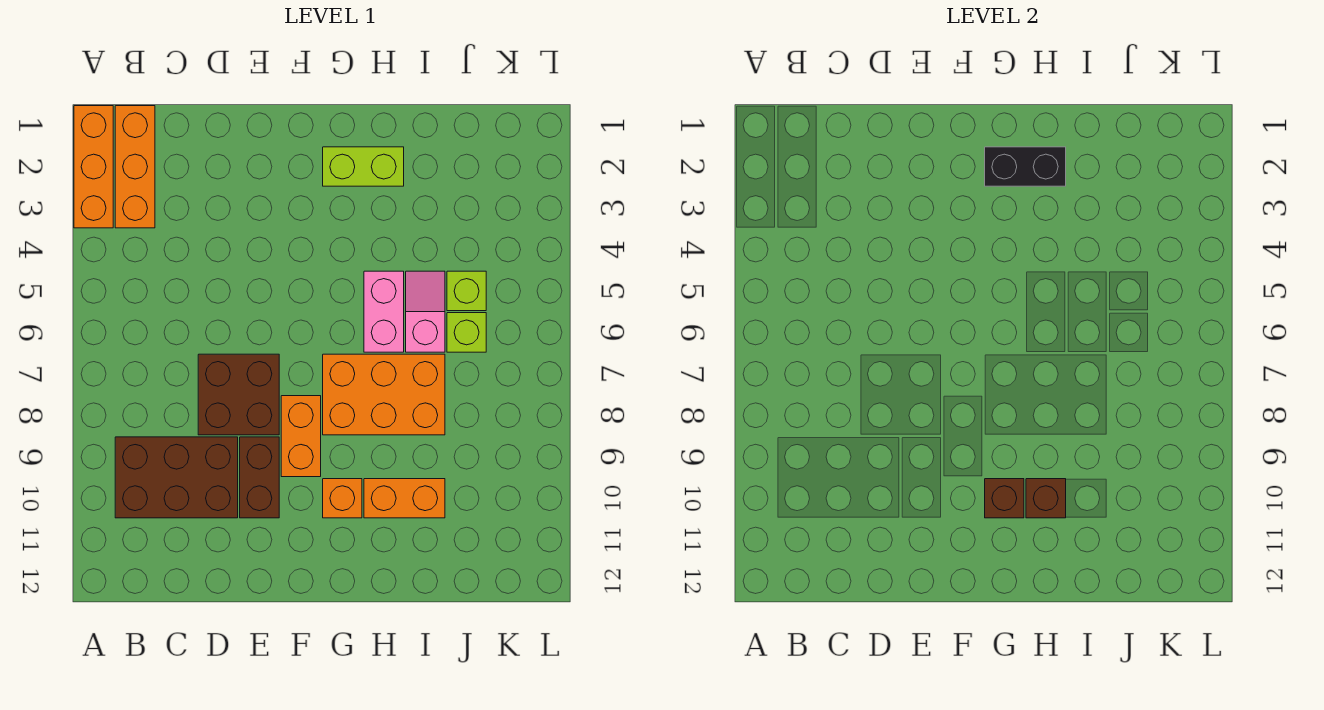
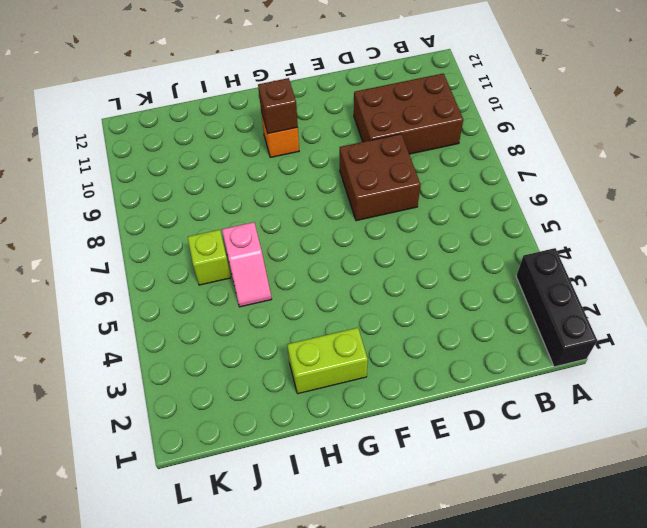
black brick A1:A3 level 1 -> orange brick A1:A3 level 1
none -> orange brick B1:B3 level 1
none -> brown brick E9:E10 level 1
none -> orange brick F8:F9 level 1

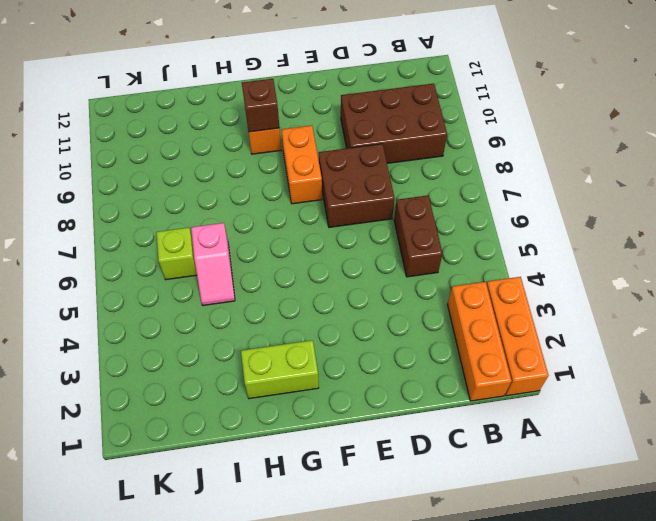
brown brick C5:C6 level 1 -> brown brick E9:E10 level 1
none -> orange brick G7:I8 level 1
none -> pink brick H5:H6 level 1
none -> orange brick H10:I10 level 1

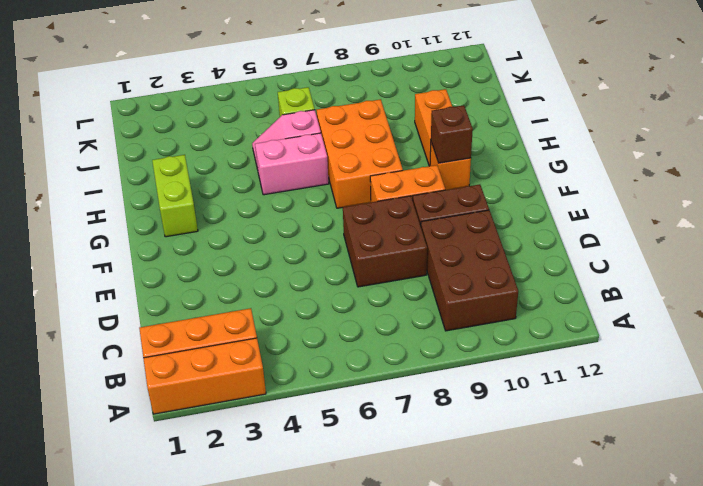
none -> lime brick J5 level 1
none -> black brick G2:H2 level 2
none -> brown brick H10 level 2

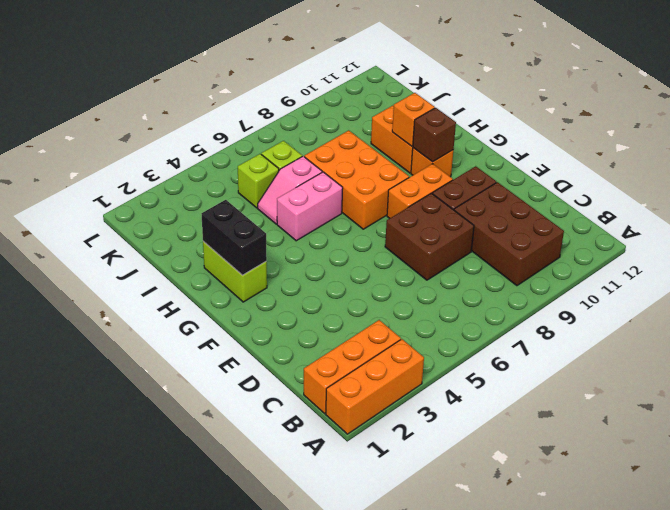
orange brick H10 level 2 -> brown brick H10 level 2

